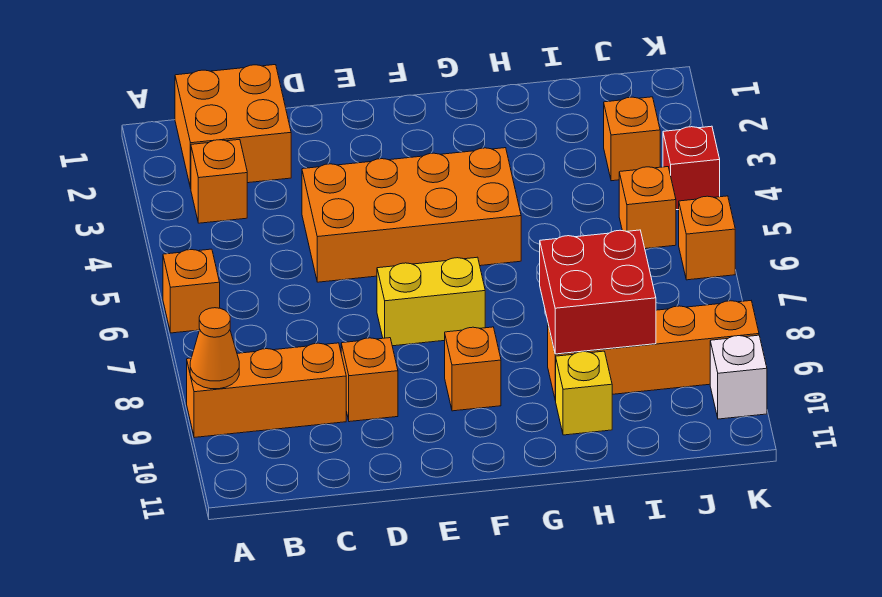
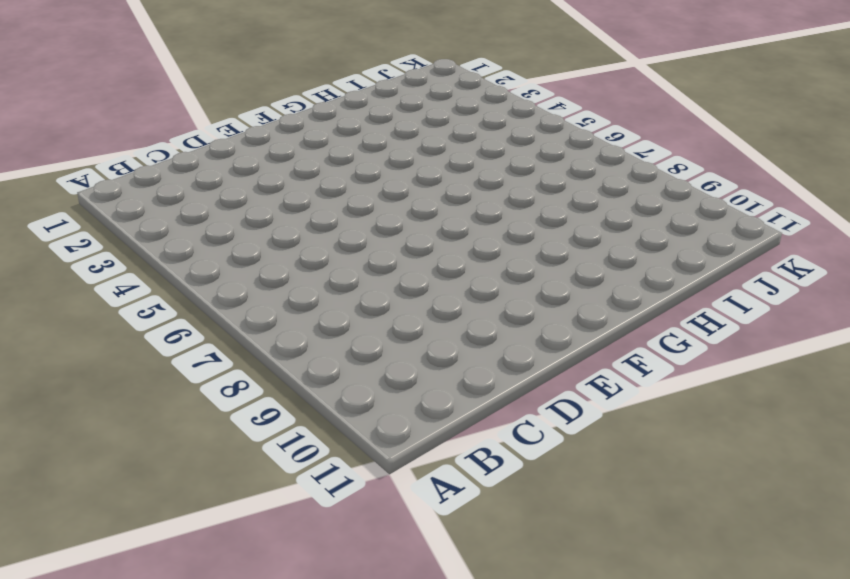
none -> orange brick A6 level 1
none -> orange brick A9:C9 level 1
none -> orange brick B1:C2 level 1

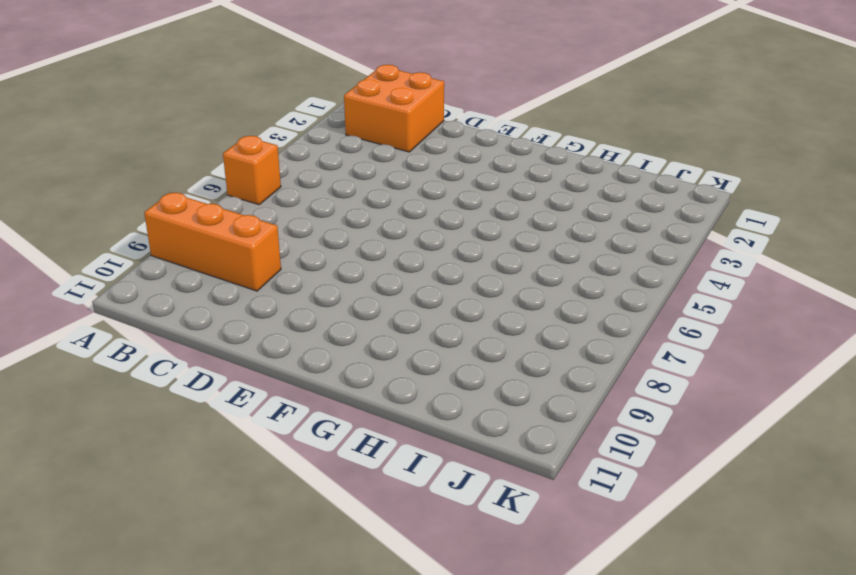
none -> orange brick B3 level 1
none -> orange brick D4:G5 level 1
none -> orange brick D9 level 1

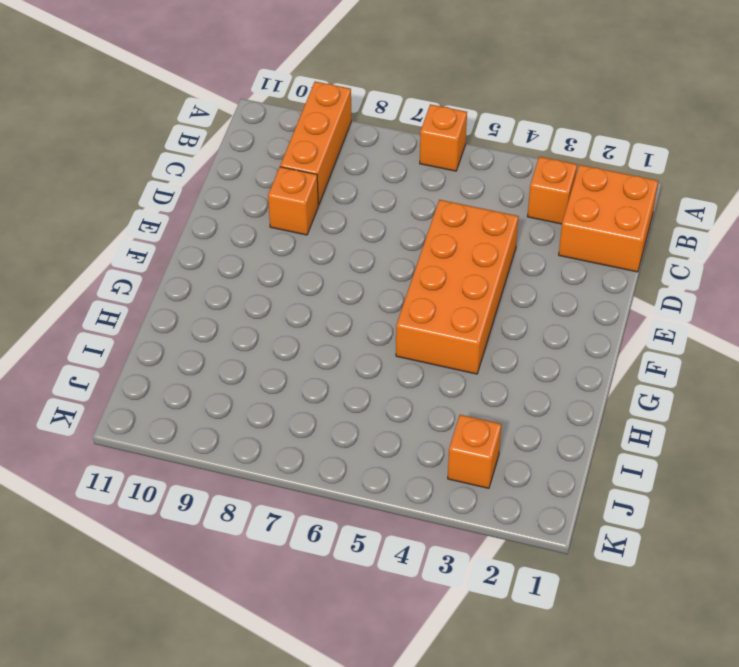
none -> yellow brick E7:F7 level 1
none -> orange brick F9 level 1
none -> orange brick H9:K9 level 1

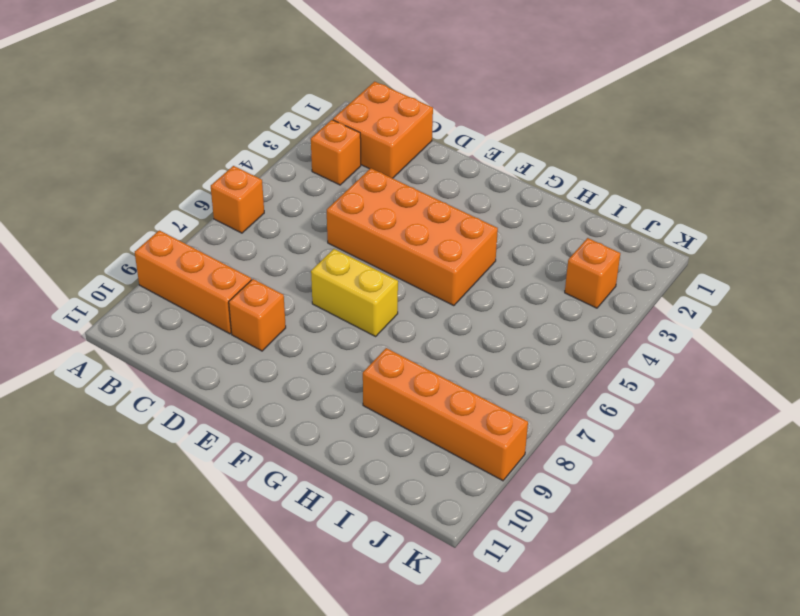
none -> orange brick F9 level 1
none -> yellow brick H10 level 1
none -> orange brick J5 level 1

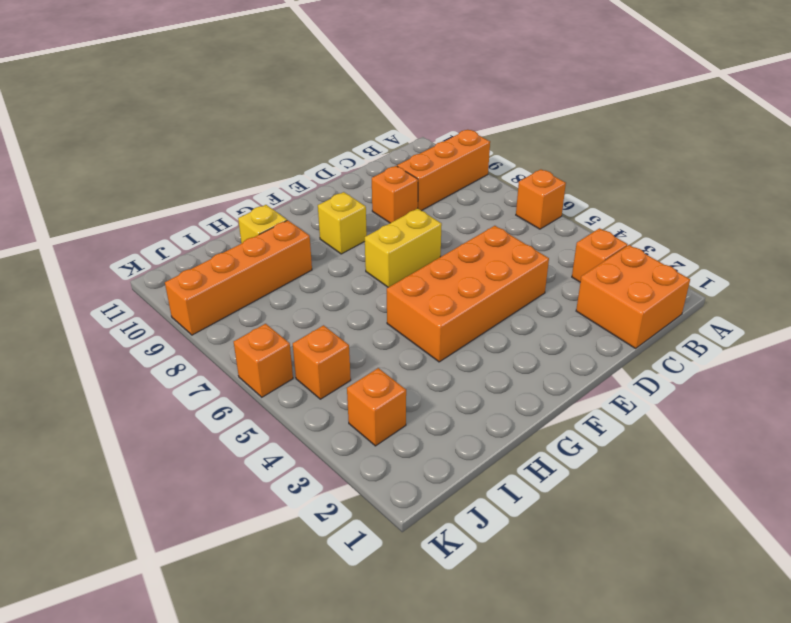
yellow brick F9 level 1 -> orange brick F9 level 1
none -> red brick K4 level 1
none -> white brick K10 level 1
none -> orange cone A9 level 2

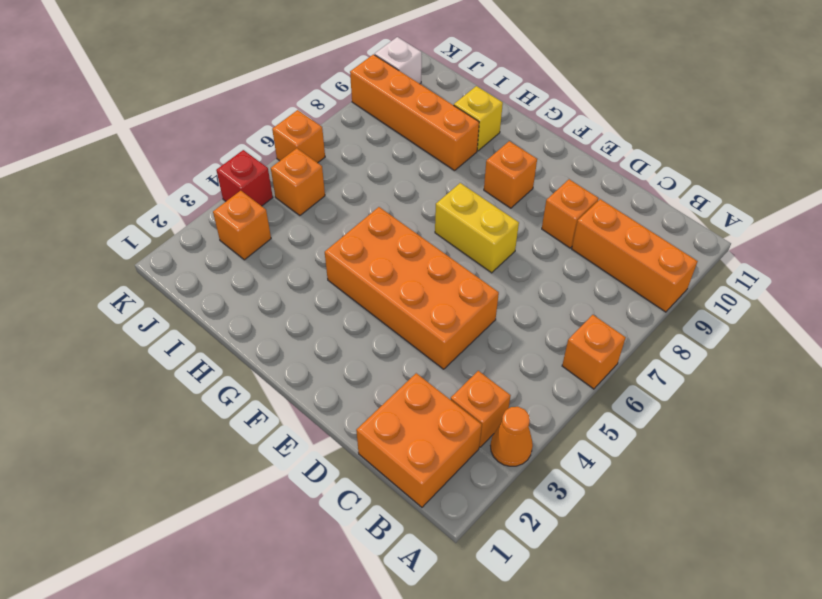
orange cone A3 level 1 -> orange cone A9 level 2
none -> red brick H8:I9 level 2

